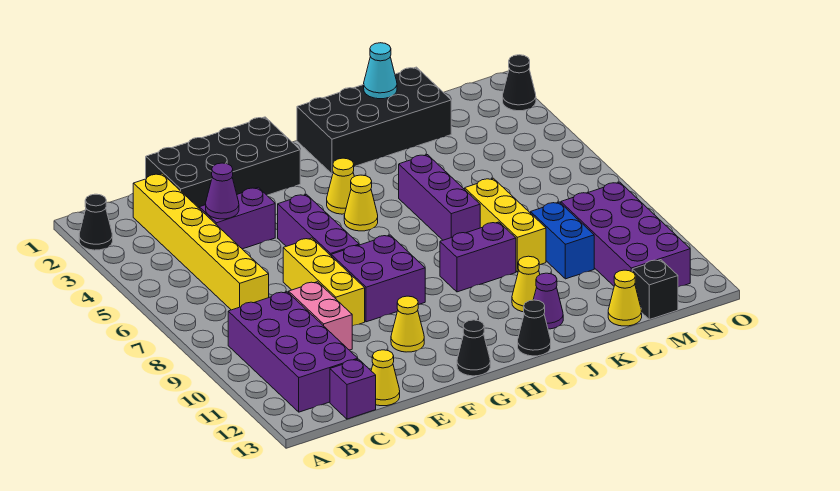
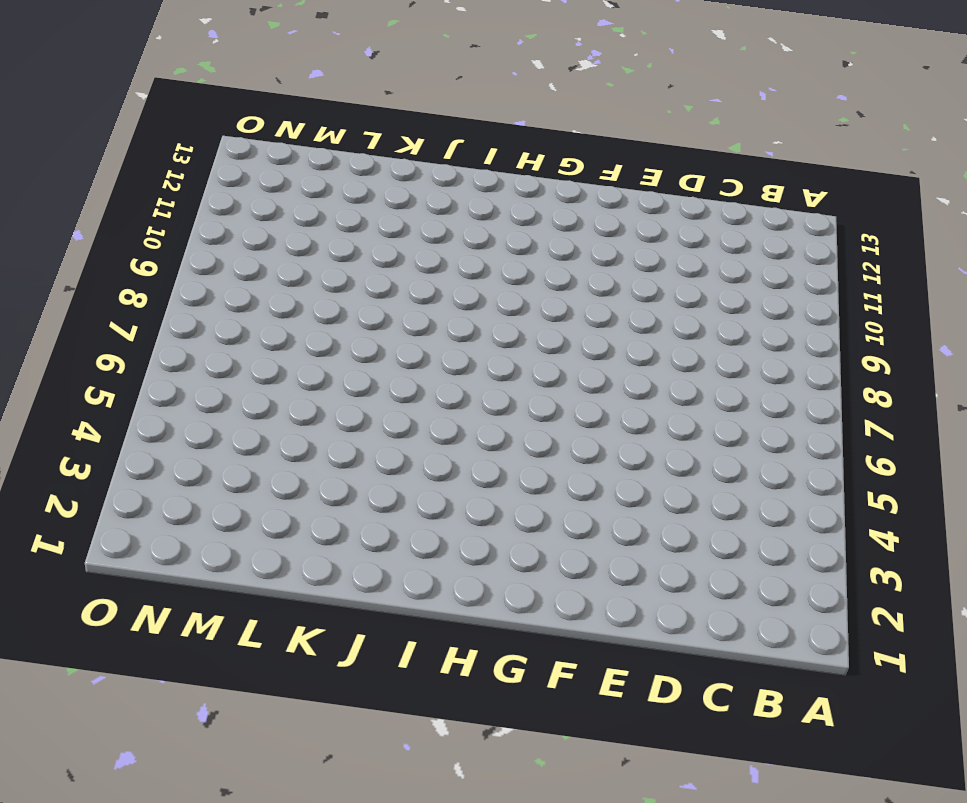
none -> black cone A2 level 1
none -> purple brick B9:C12 level 1
none -> yellow brick C2:C7 level 1

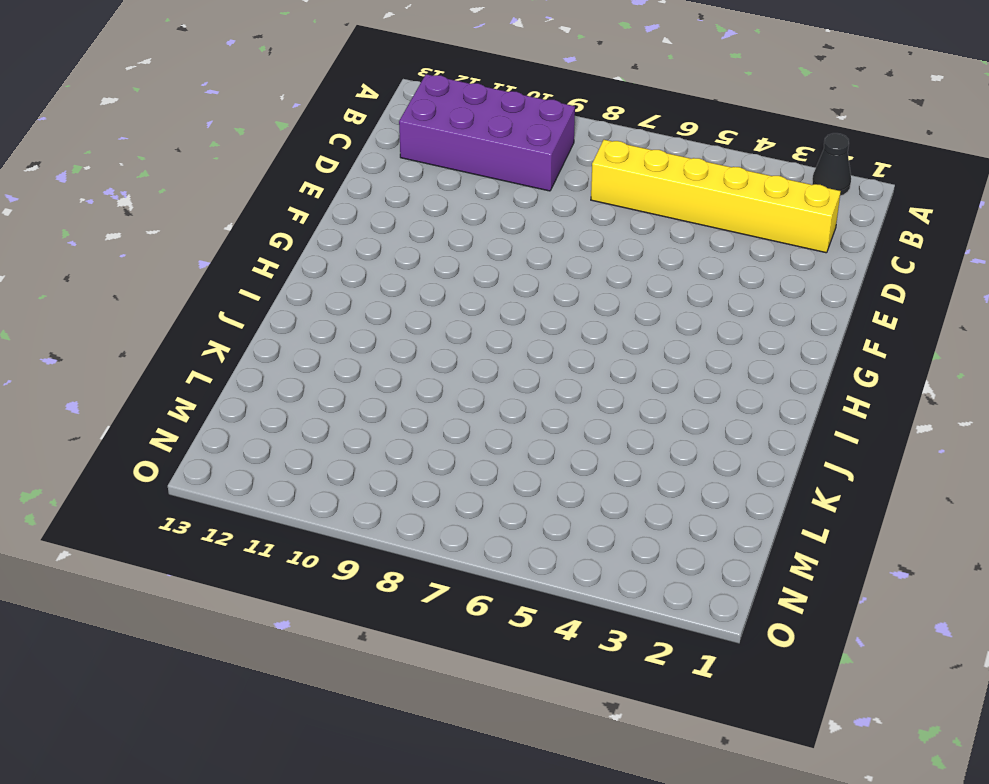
none -> purple brick C13 level 1
none -> black brick D1:G2 level 1
none -> purple brick D4:E4 level 1

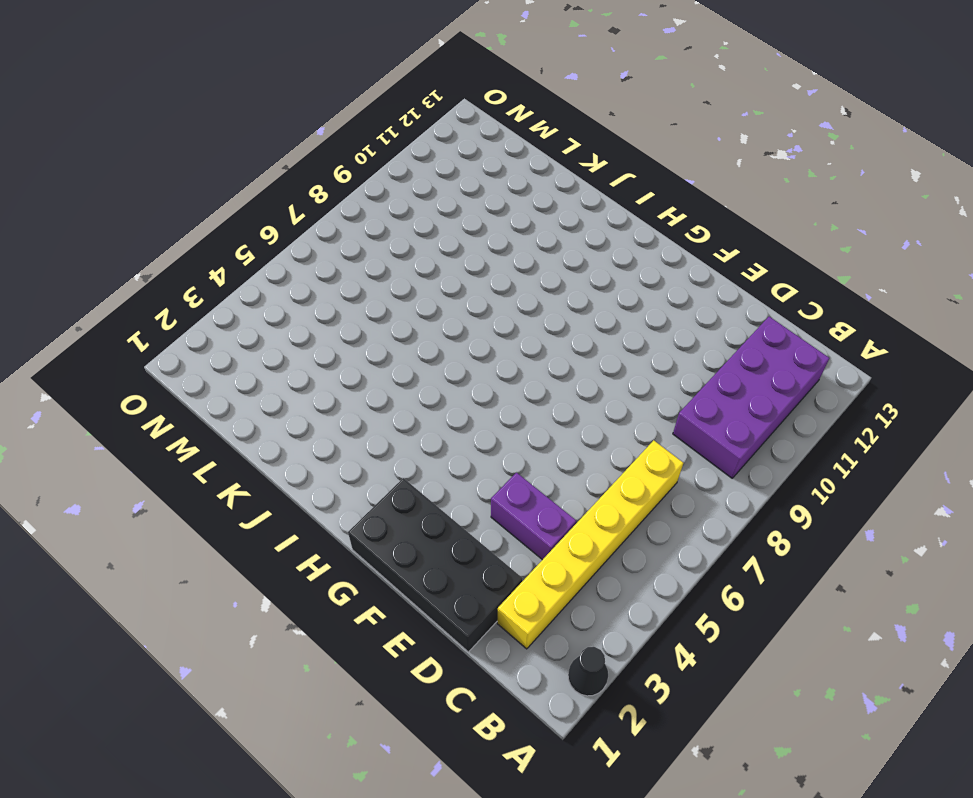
none -> purple brick C13 level 1
none -> pink brick D9:D10 level 1
none -> yellow cone D13 level 1

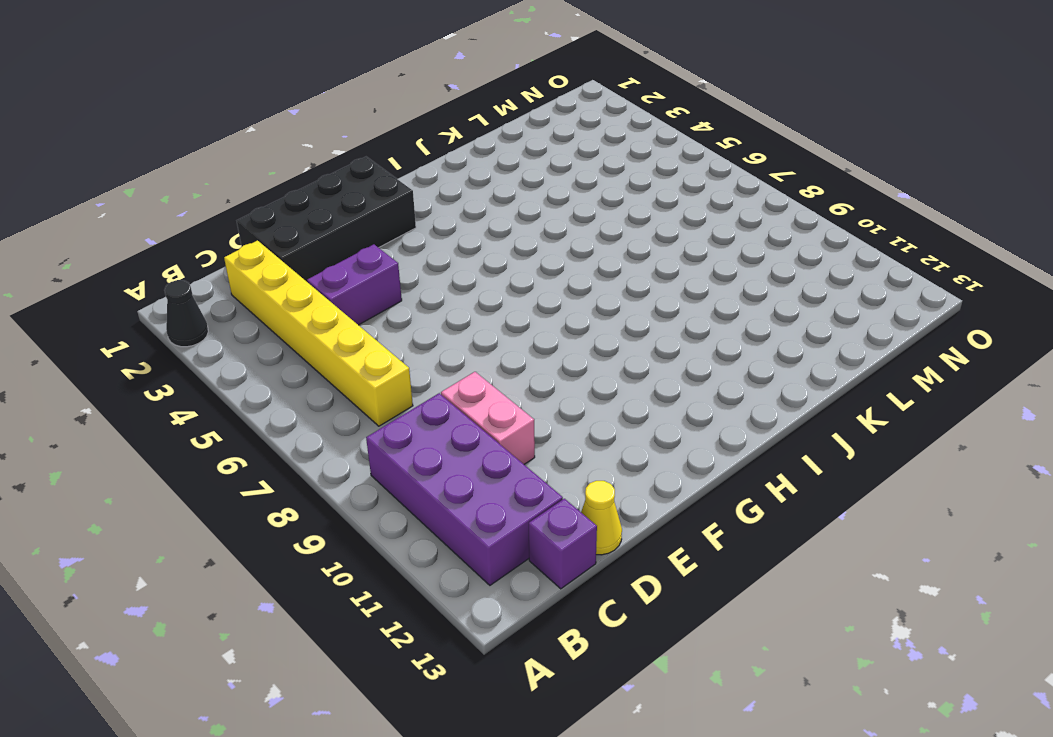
none -> yellow brick E7:E9 level 1
none -> purple brick F5:F7 level 1
none -> purple brick F8:G9 level 1

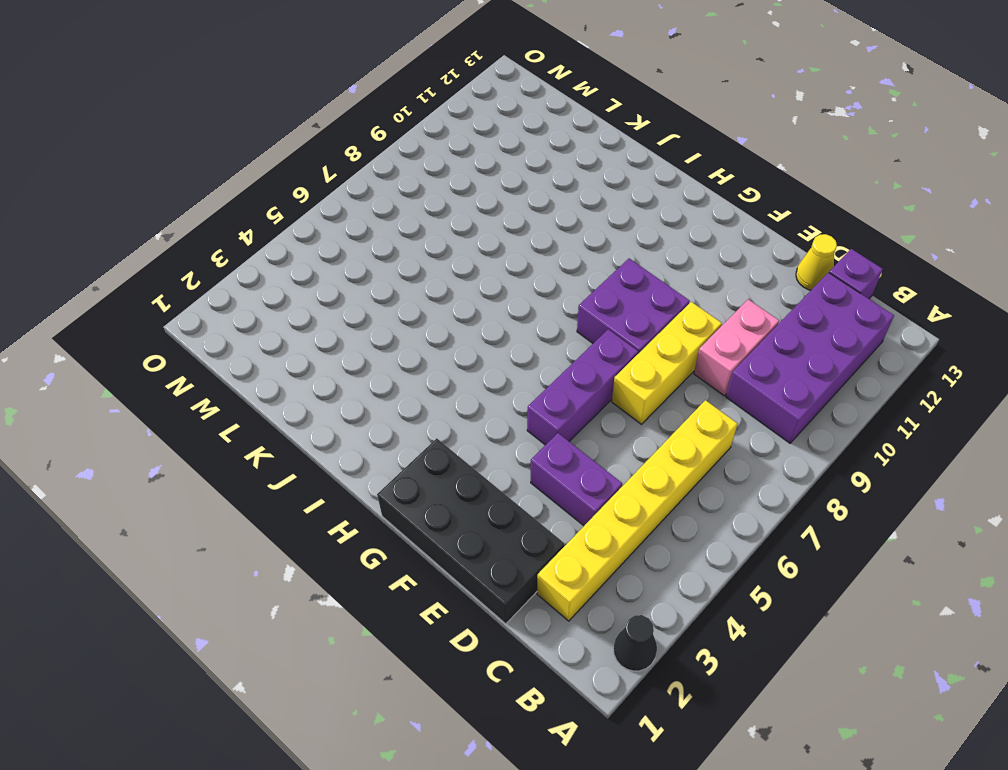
none -> yellow cone F11 level 1
none -> black cone G13 level 1
none -> yellow cone H4 level 1

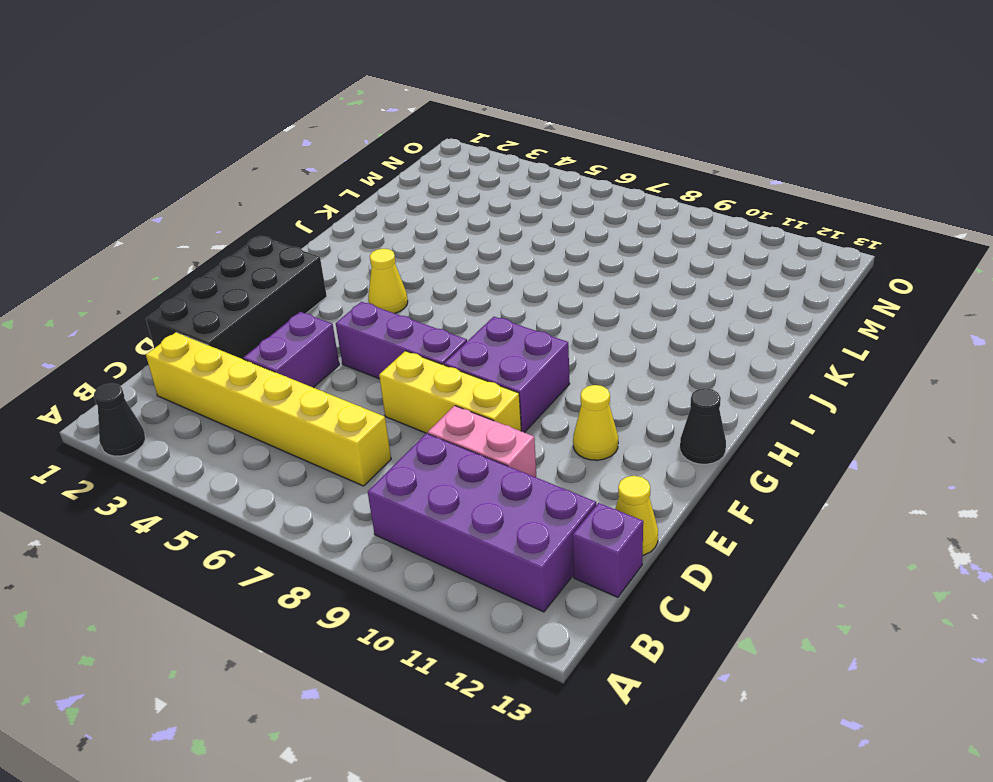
none -> yellow cone H5 level 1
none -> black brick I1:L2 level 1
none -> purple brick I9:J9 level 1

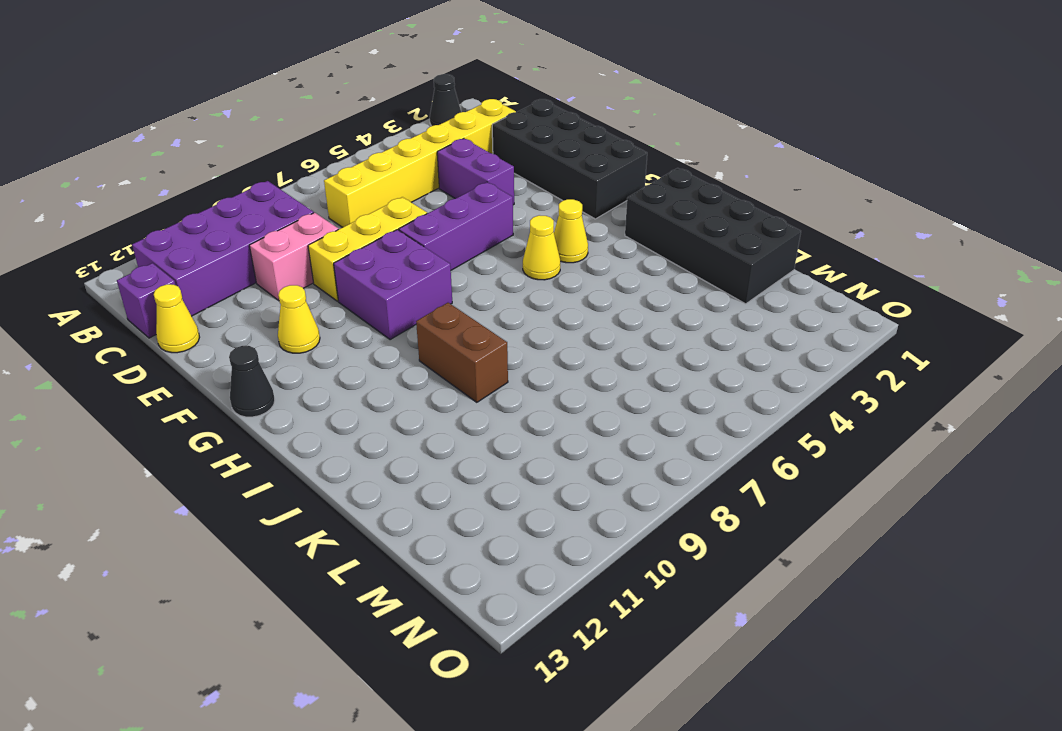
brown brick I9:J9 level 1 -> purple brick I9:J9 level 1
none -> black cone I13 level 1
none -> purple brick J5:J7 level 1
none -> yellow cone J11 level 1

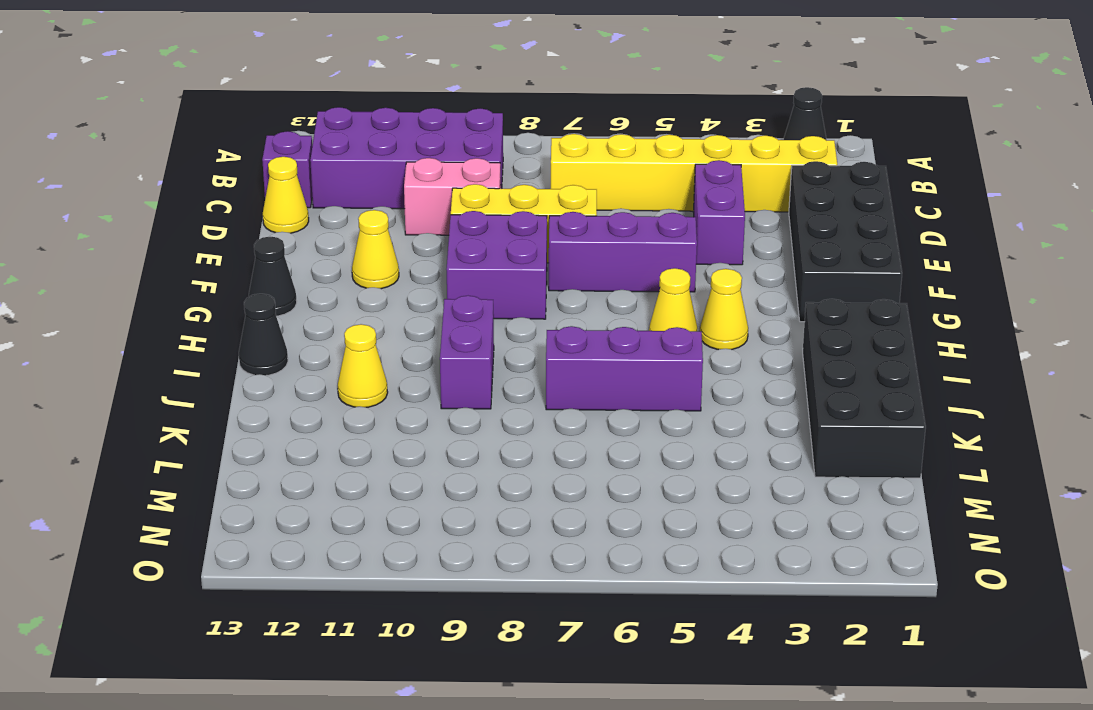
none -> purple cone J12 level 1
none -> yellow brick K7:K9 level 1
none -> blue brick L9:L10 level 1

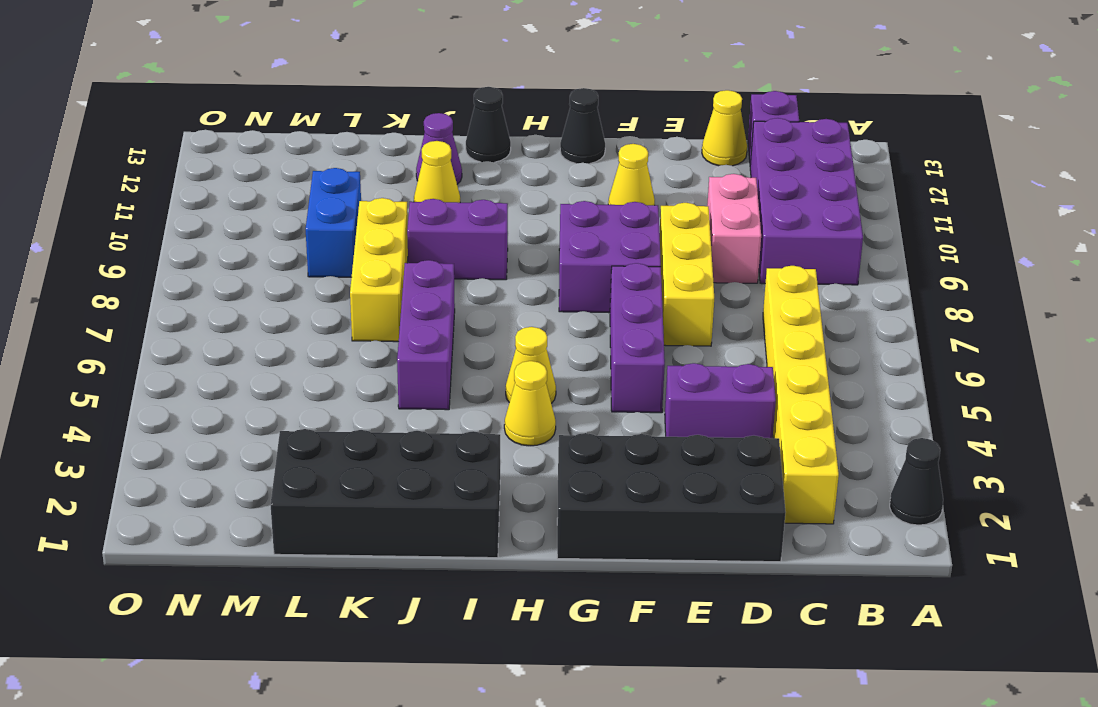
none -> yellow cone L13 level 1
none -> purple brick M9:N12 level 1
none -> black brick M13 level 1

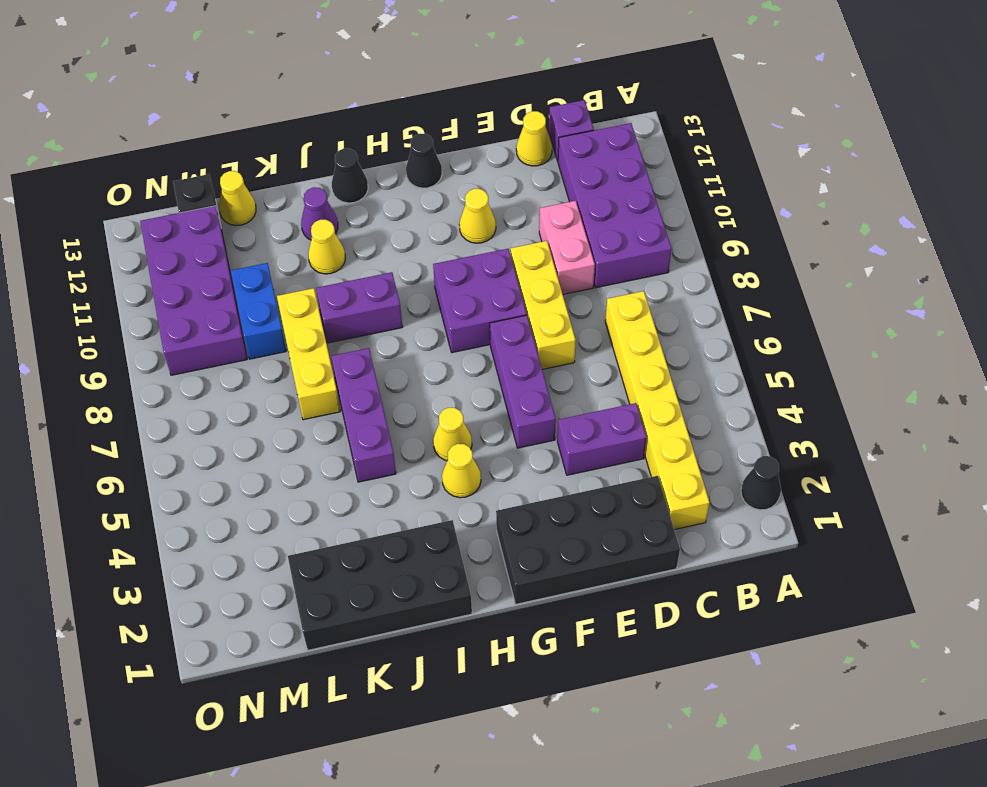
none -> black cone O2 level 1
none -> purple cone D4 level 2
none -> cyan cone K1 level 2

